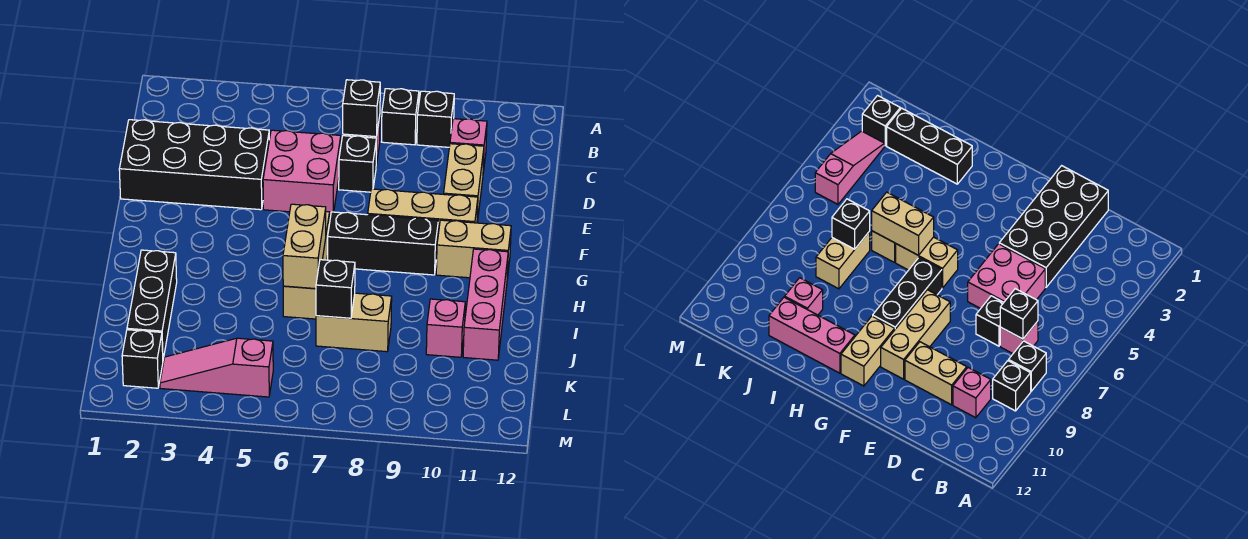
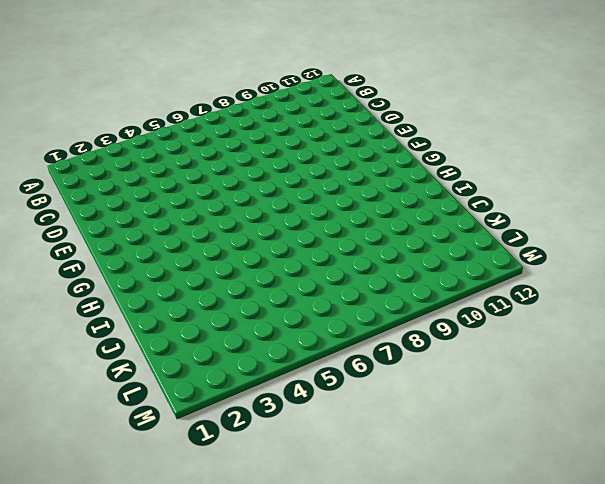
none -> black brick B8 level 1
none -> black brick B9 level 1
none -> pink brick C7 level 1

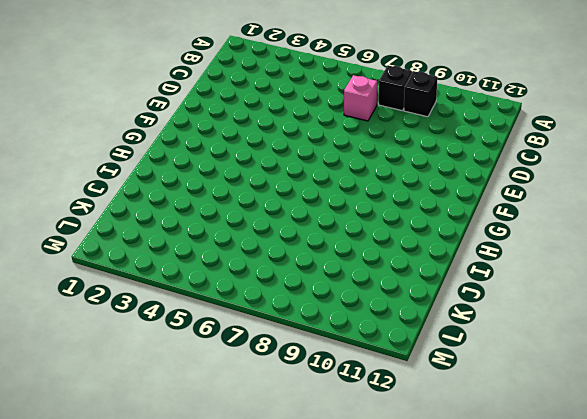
none -> pink brick C10 level 1
none -> black brick D1:E4 level 1
none -> pink brick D5:E6 level 1

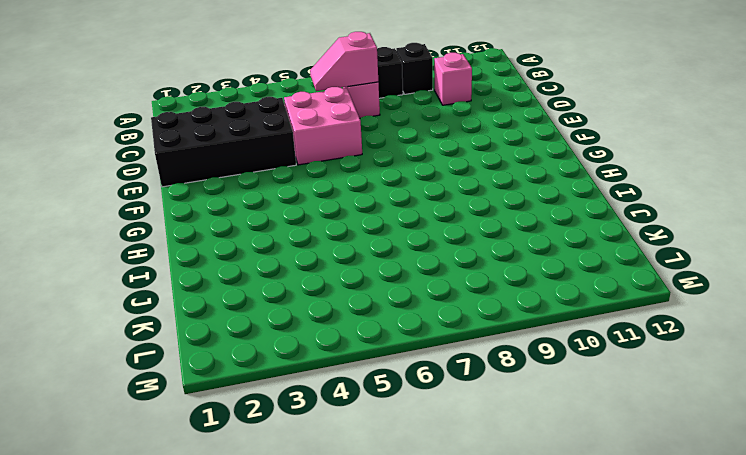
pink slope C6:C7 level 2 top 7 -> black brick C7 level 2
none -> black brick D7 level 1
none -> tan brick D10:E10 level 1
none -> tan brick F8:F10 level 1

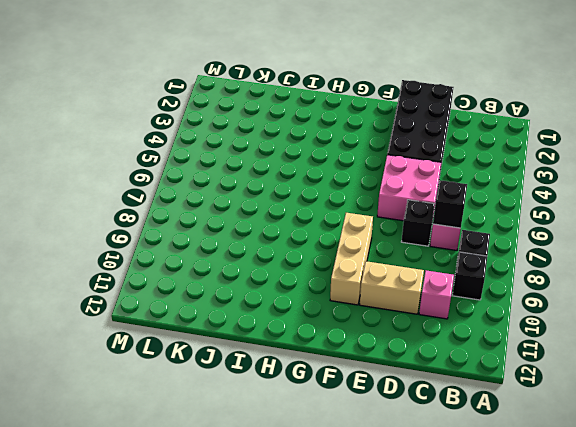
none -> tan brick G6:H6 level 1
none -> black brick G7:G9 level 1
none -> tan brick G10:G11 level 1

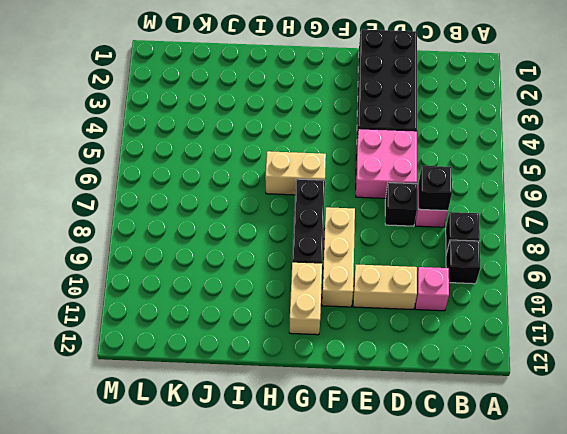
none -> pink brick H11:J11 level 1
none -> black brick I2:K2 level 1
none -> tan brick I6 level 1

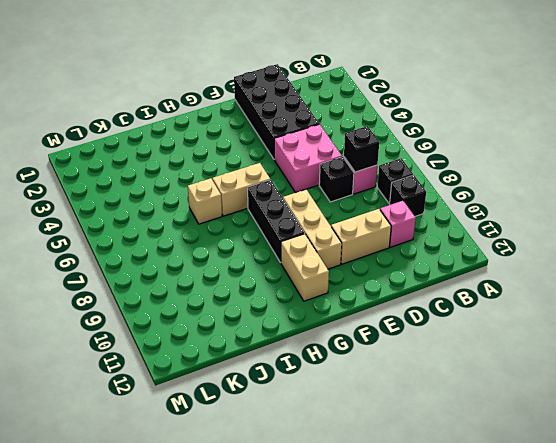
none -> pink brick H11:J11 level 1
none -> black brick I2:K2 level 1
none -> tan brick J7:J8 level 1

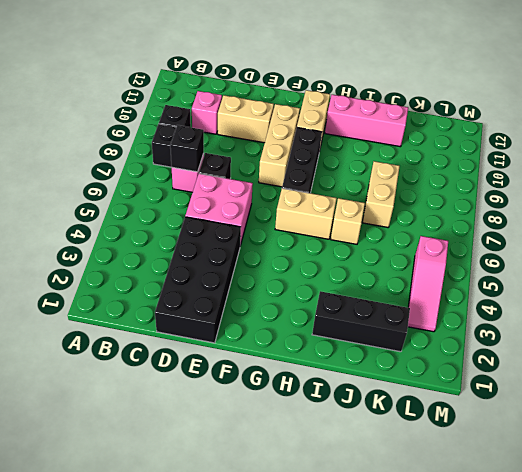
none -> pink brick J10 level 1
none -> black brick L2 level 1
none -> tan brick H6:I6 level 2

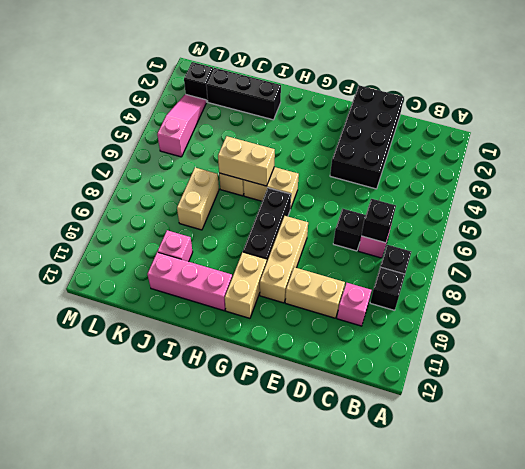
none -> pink brick D5:E6 level 1
none -> black brick J7 level 2

